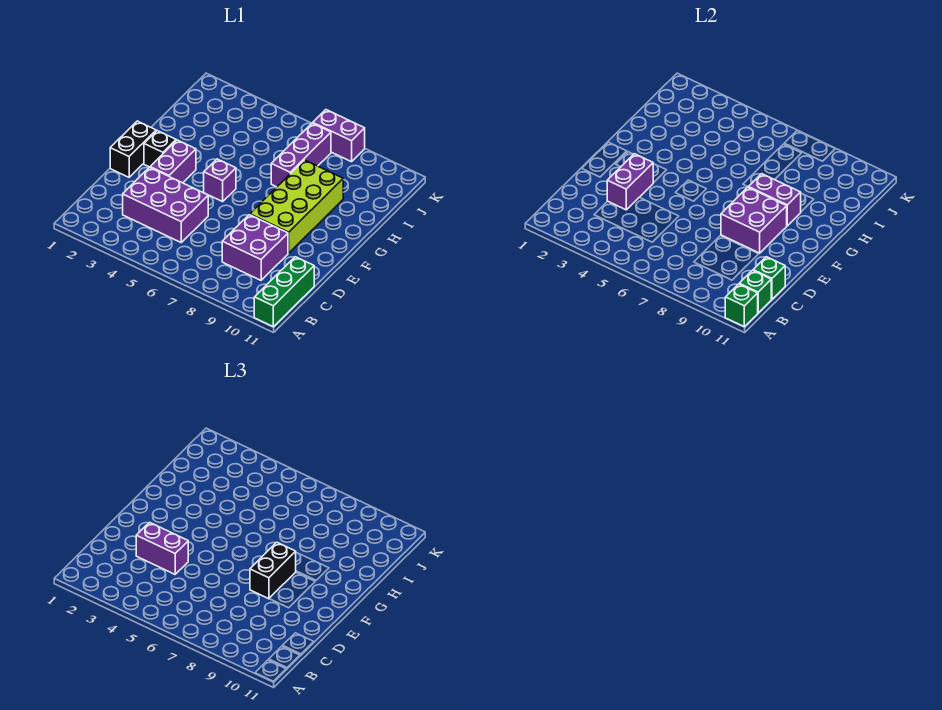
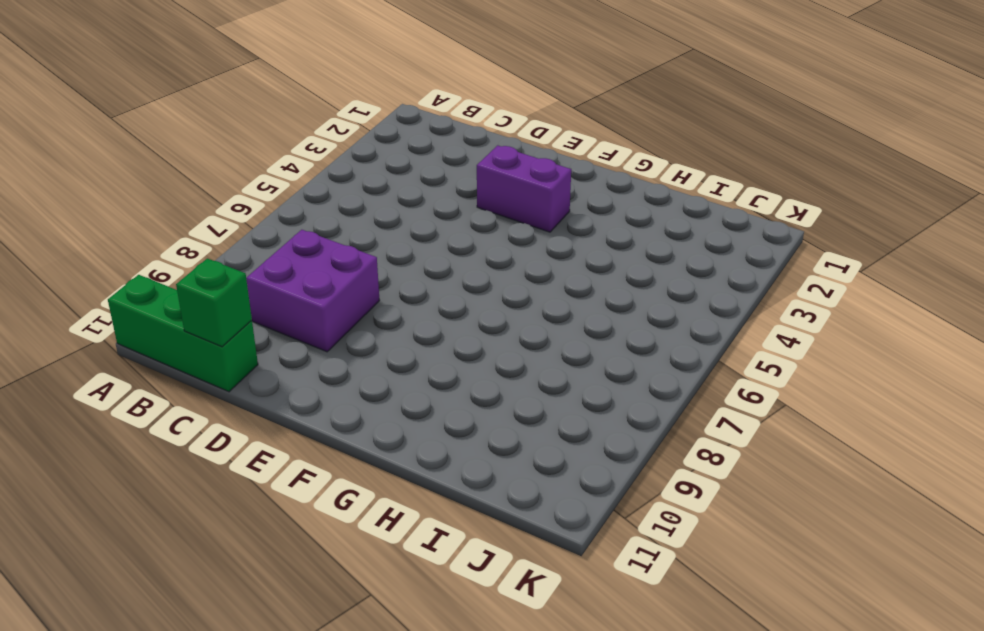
none -> purple brick C3:D5 level 1
none -> black brick E1:F1 level 1
none -> lime brick E8:H9 level 1

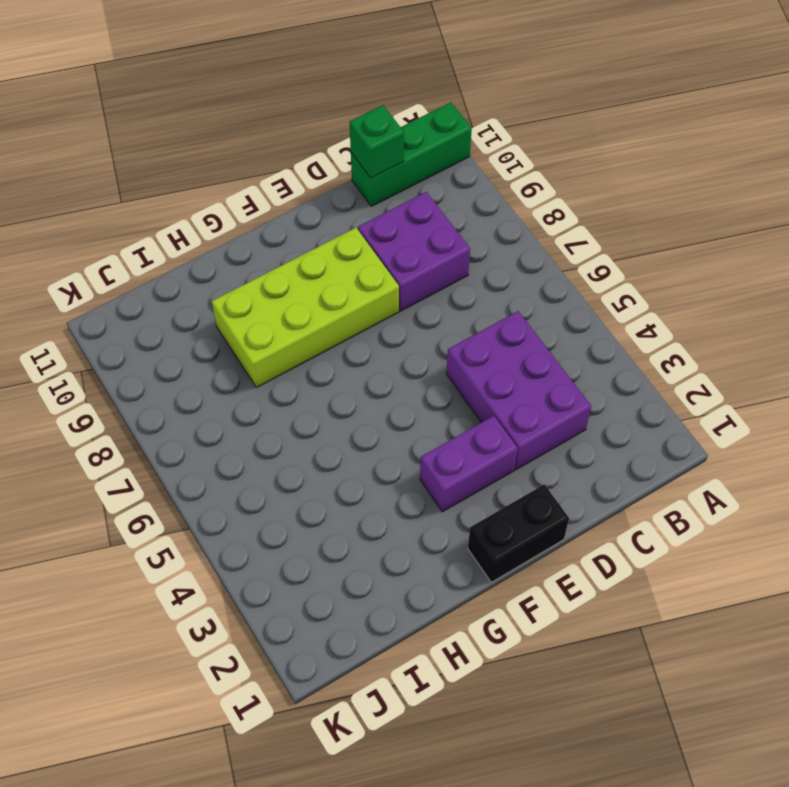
none -> black brick F2 level 1
none -> purple brick F5 level 1
none -> purple brick H7:J7 level 1

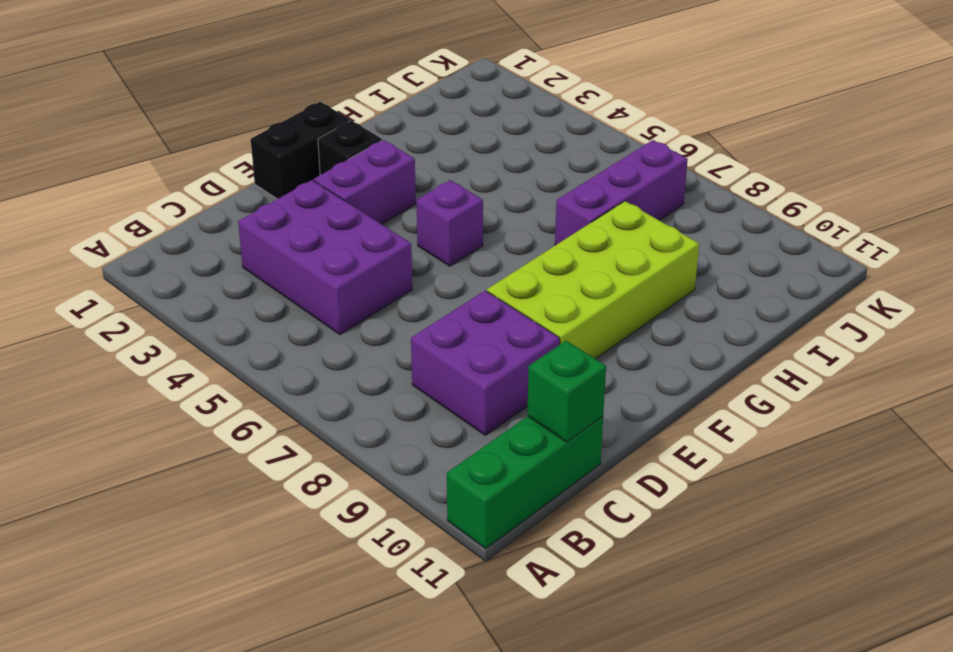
none -> purple brick K7:K8 level 1
none -> green brick A11 level 2
none -> green brick B11 level 2

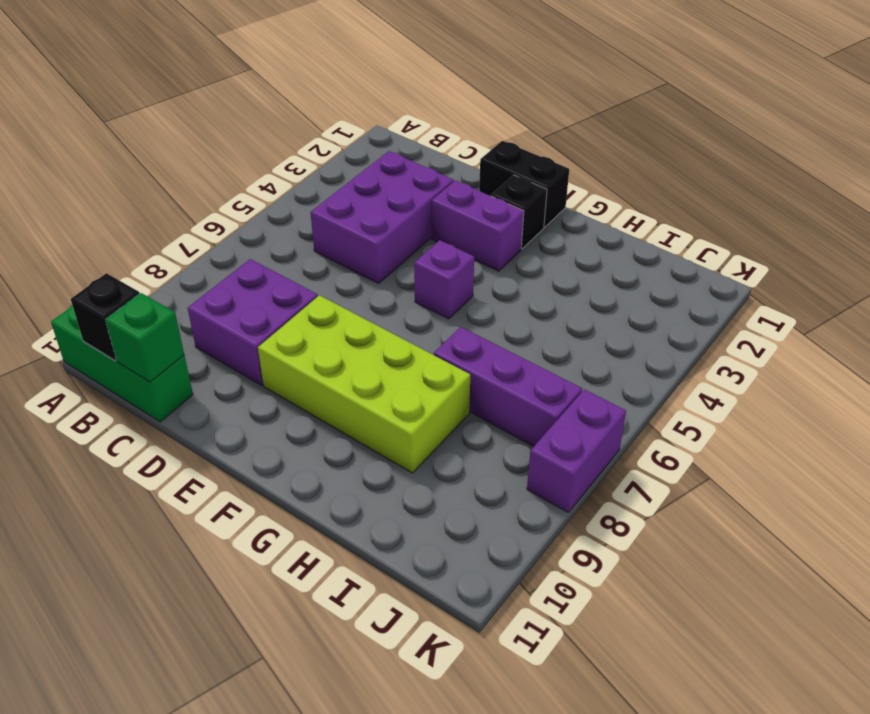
black brick B11 level 2 -> green brick B11 level 2
none -> green brick A11 level 2
none -> purple brick D3:E3 level 2
none -> purple brick E8:F9 level 2

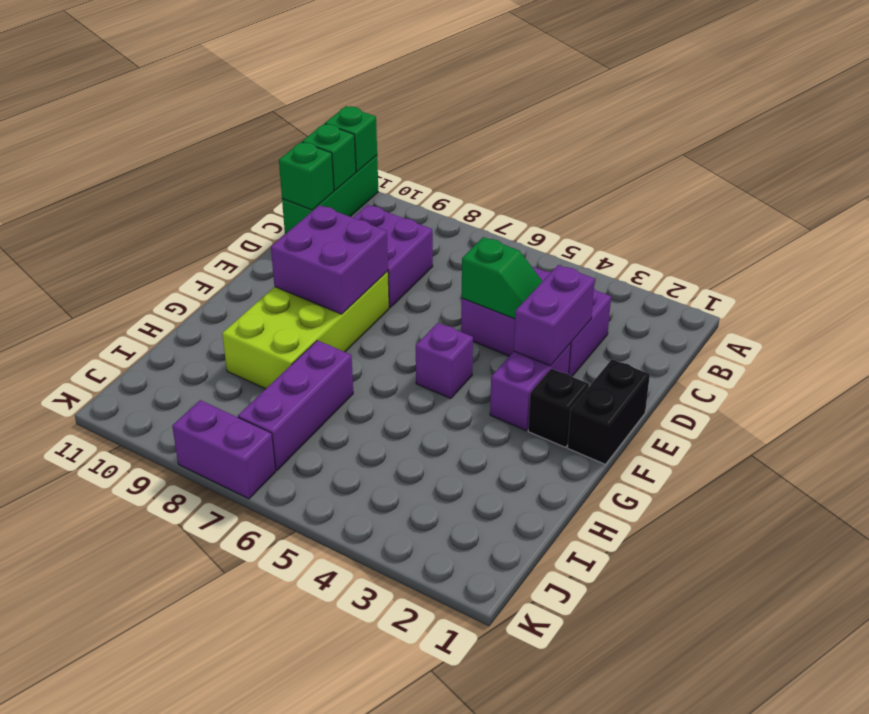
green slope D4:D5 level 2 top 5 -> none
none -> purple brick G8:G9 level 2
none -> purple brick D3:D4 level 3
none -> black brick E8:F8 level 3

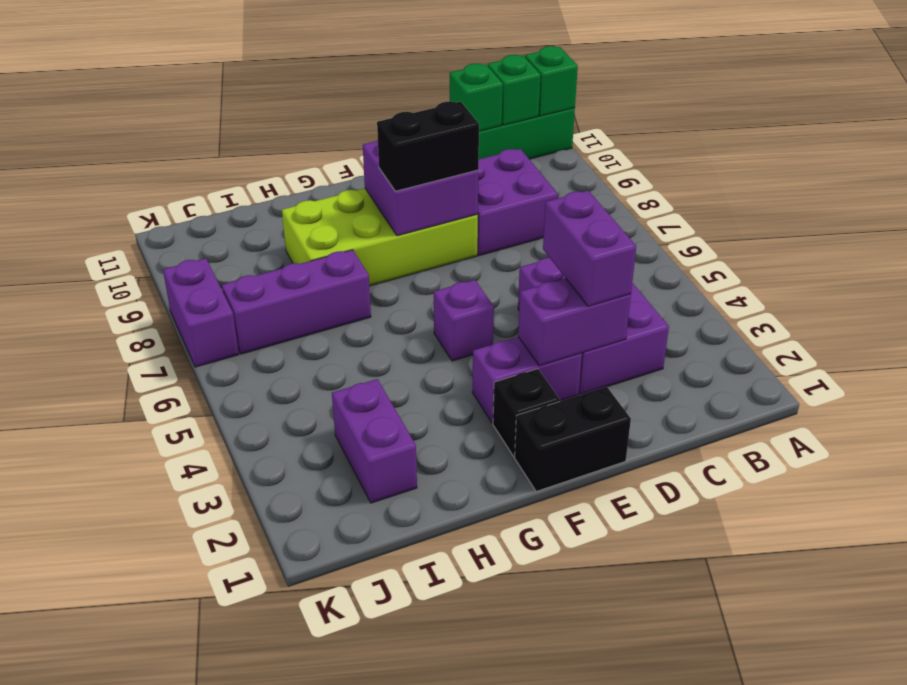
purple brick I2:I3 level 1 -> purple brick G8:G9 level 2

